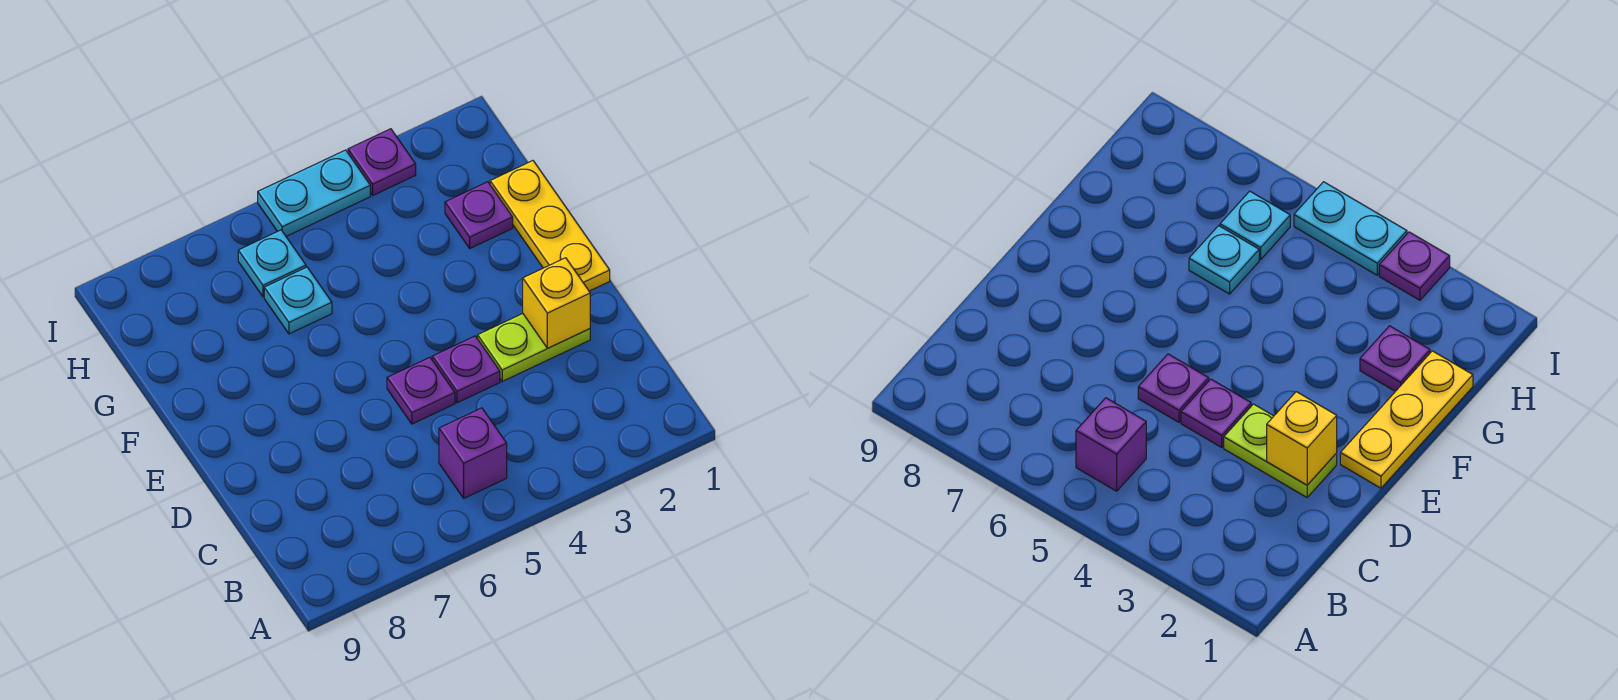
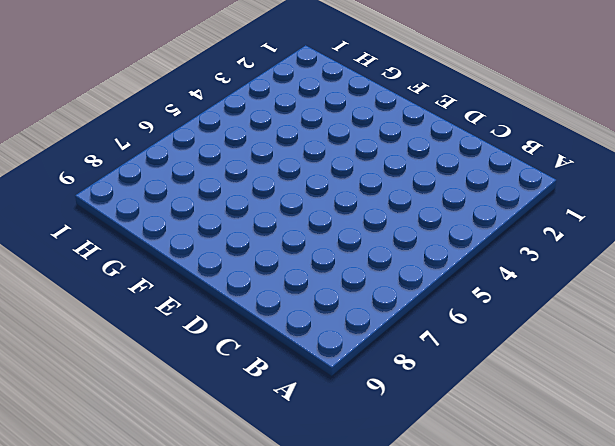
none -> purple brick B5 level 1
none -> lime plate D2:D3 level 1

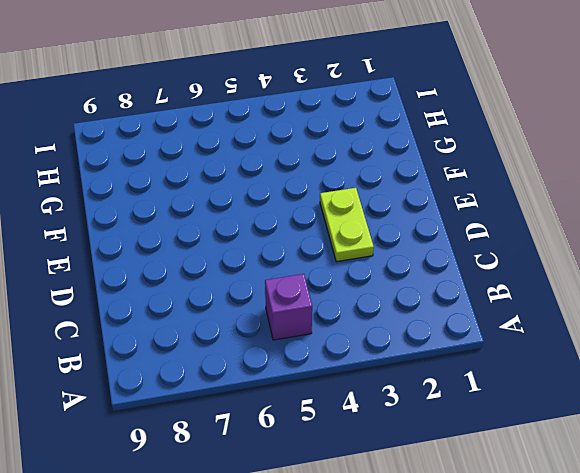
lime plate D3:E3 level 1 -> lime plate D2:D3 level 1
none -> purple plate D4 level 1
none -> purple plate D5 level 1

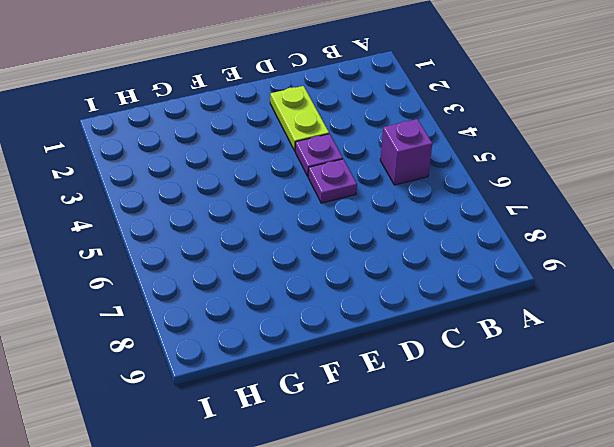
none -> yellow plate E1:G1 level 1
none -> purple plate G2 level 1

